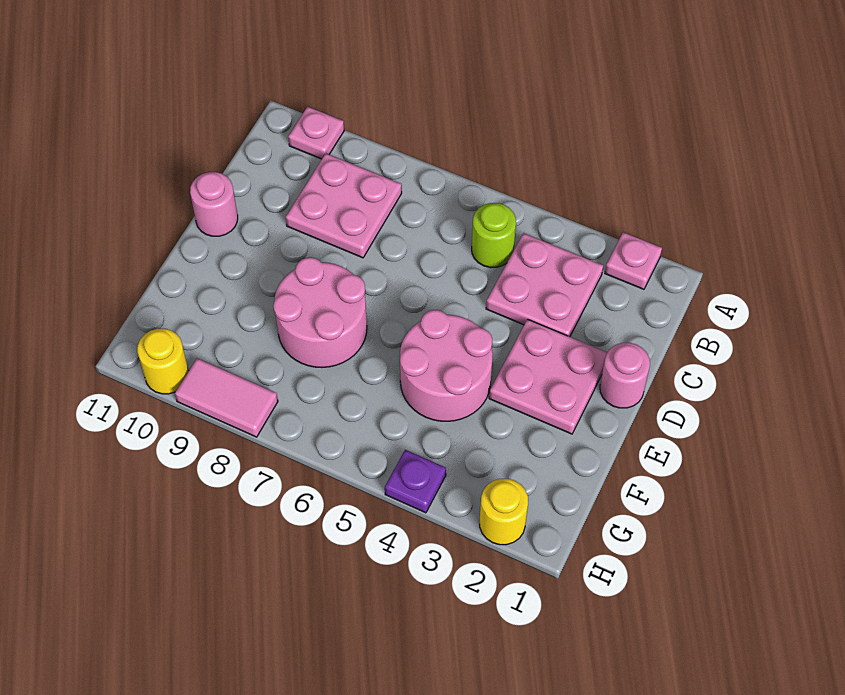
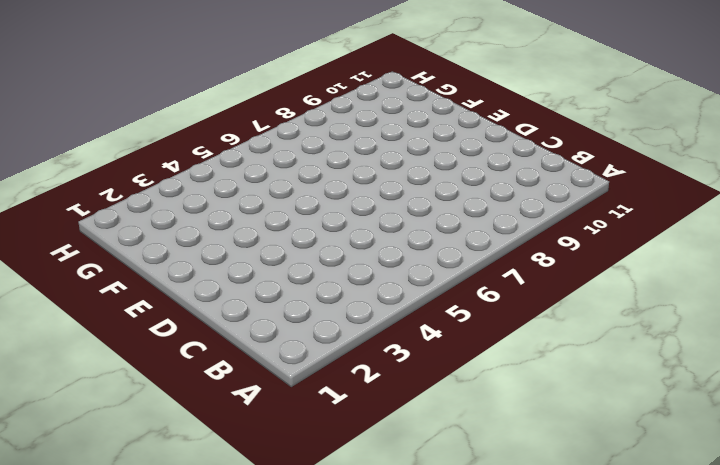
none -> pink plate A2 level 1
none -> pink plate A10 level 1
none -> pink plate B3:C4 level 1

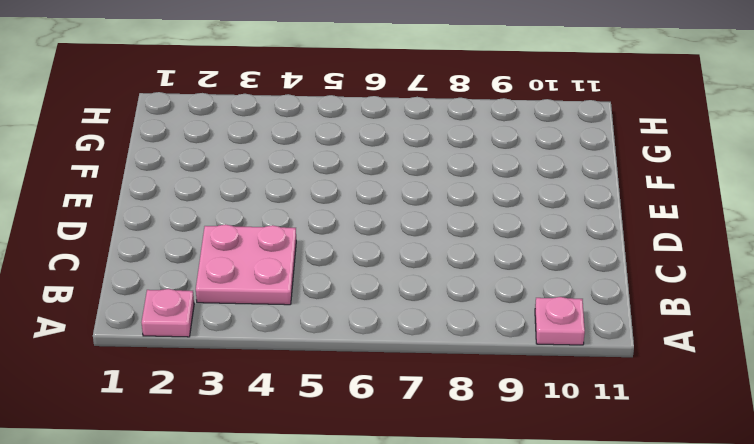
none -> lime round brick B5 level 1
none -> pink plate B8:C9 level 1
none -> pink round brick D1 level 1

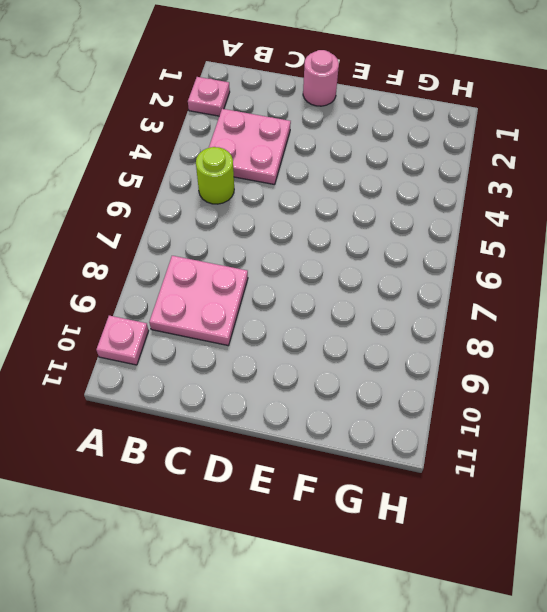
none -> pink plate D2:E3 level 1
none -> pink round brick D11 level 1
none -> pink round brick E4:F5 level 1

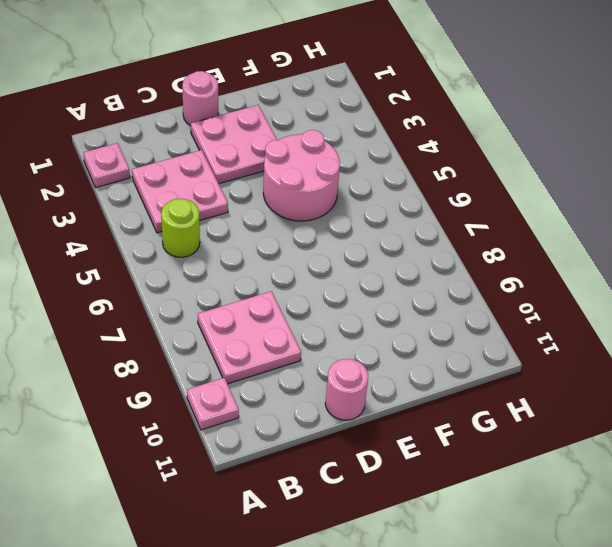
none -> pink round brick E7:F8 level 1
none -> yellow round brick H2 level 1
none -> purple plate H4 level 1

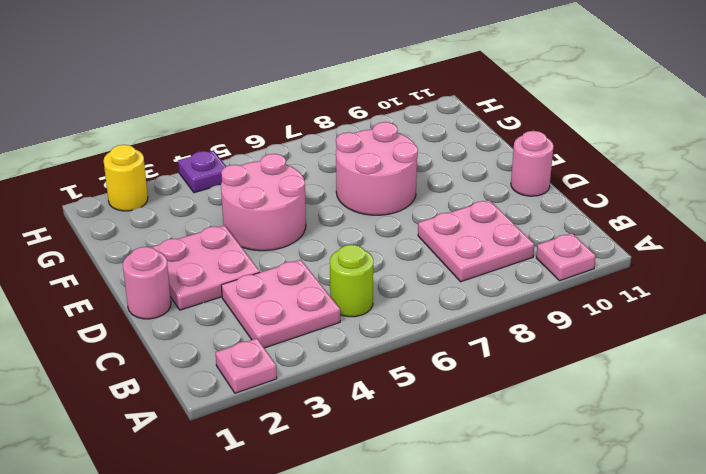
none -> pink tile H8:H9 level 1
none -> yellow round brick H10 level 1

